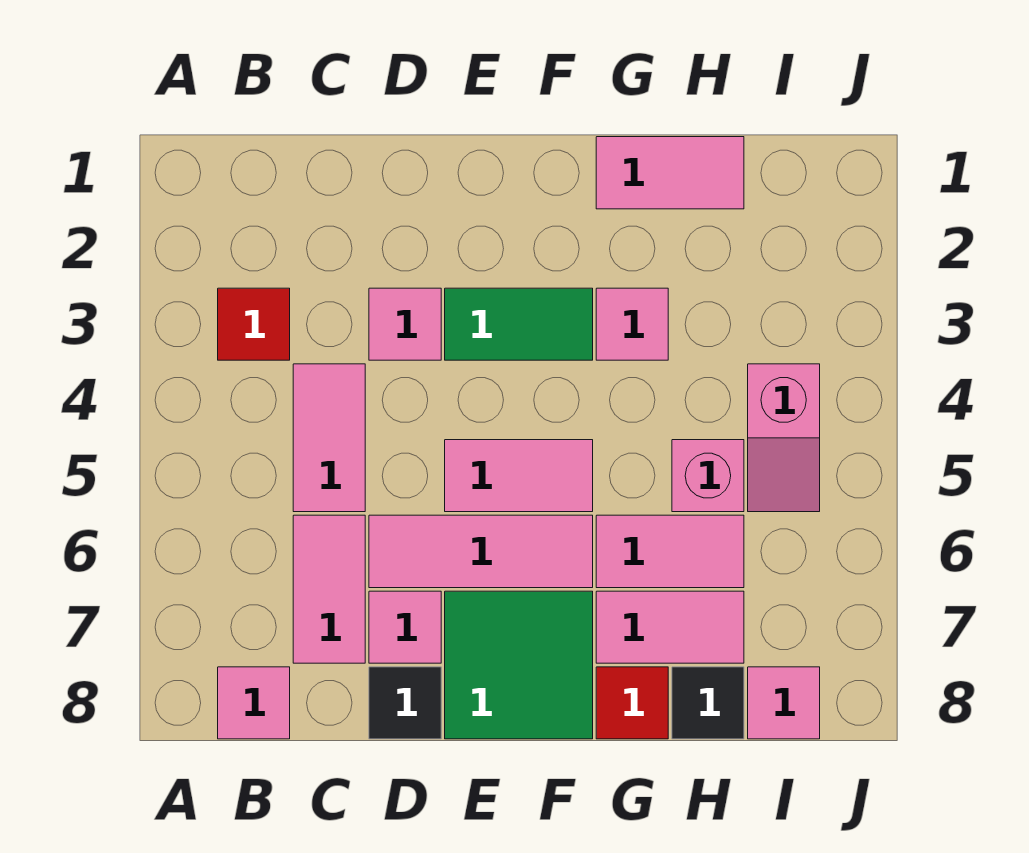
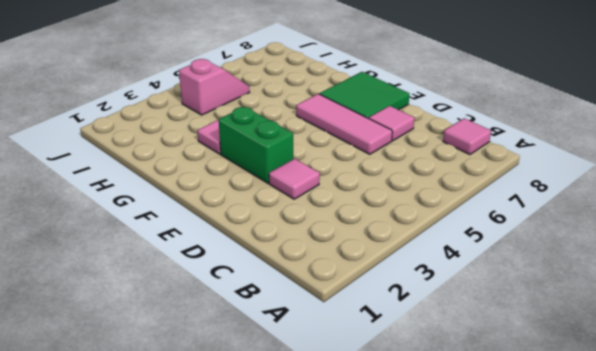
green brick E3:F3 level 1 -> green tile E3:F3 level 1
none -> red tile B3 level 1
none -> pink tile C4:C5 level 1
none -> pink tile C6:C7 level 1

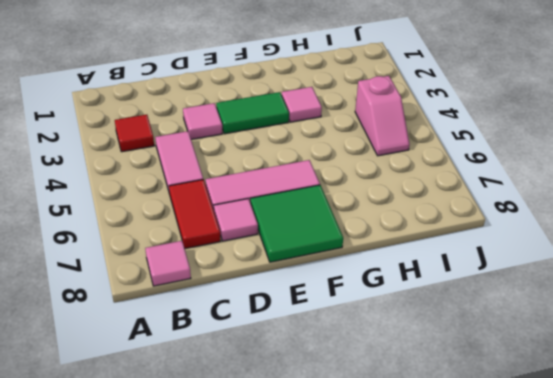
red tile C6:C7 level 1 -> pink tile C6:C7 level 1
none -> black tile D8 level 1
none -> pink tile E5:F5 level 1
none -> pink tile G1:H1 level 1

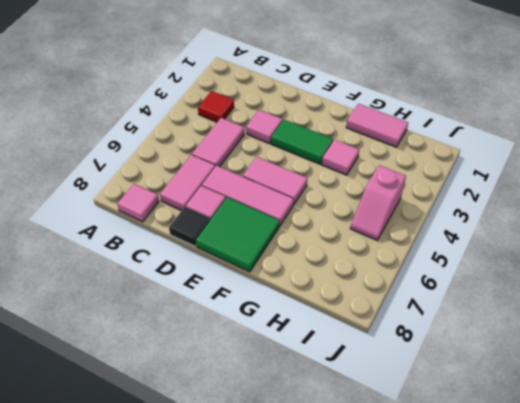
none -> pink tile G6:H6 level 1
none -> pink tile G7:H7 level 1
none -> red tile G8 level 1

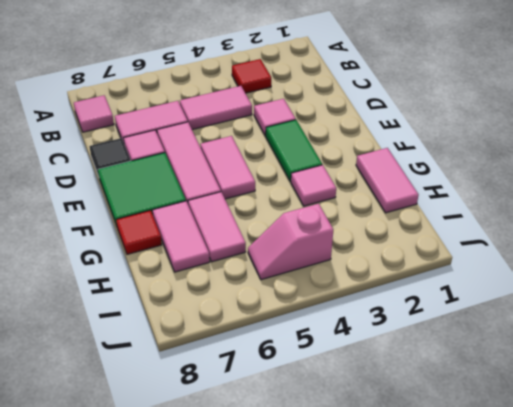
none -> pink brick H5 level 1
none -> black tile H8 level 1
none -> pink tile I8 level 1

